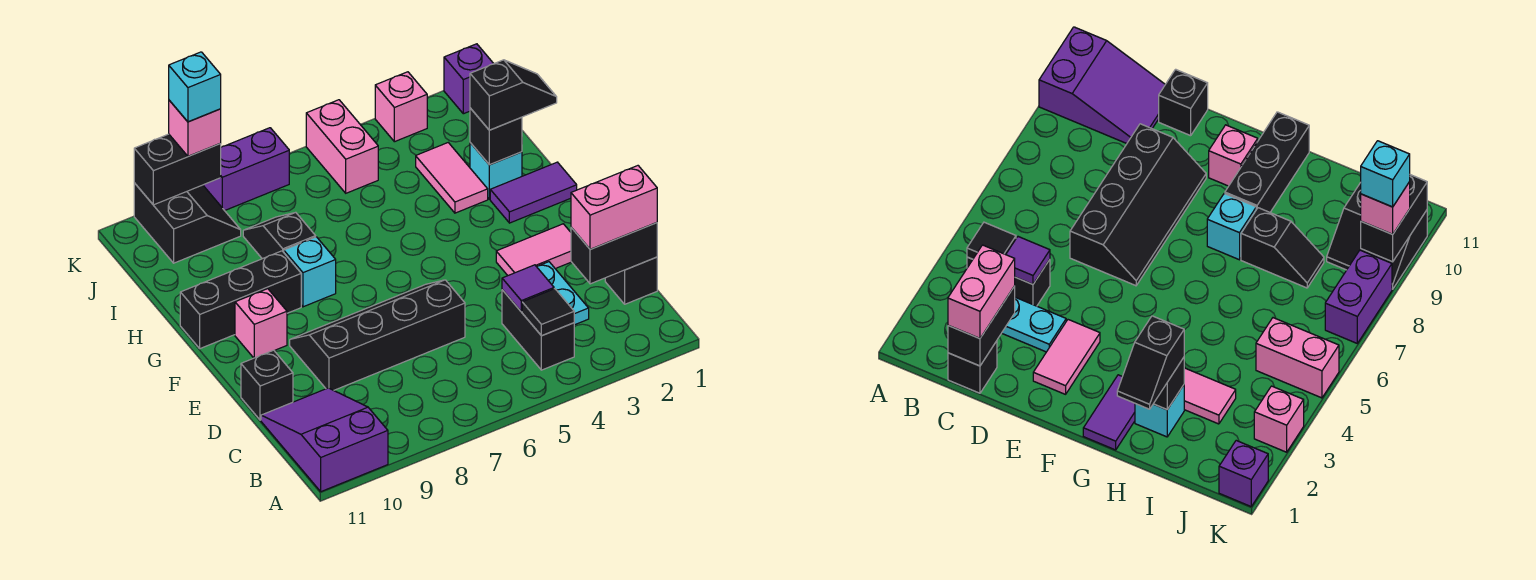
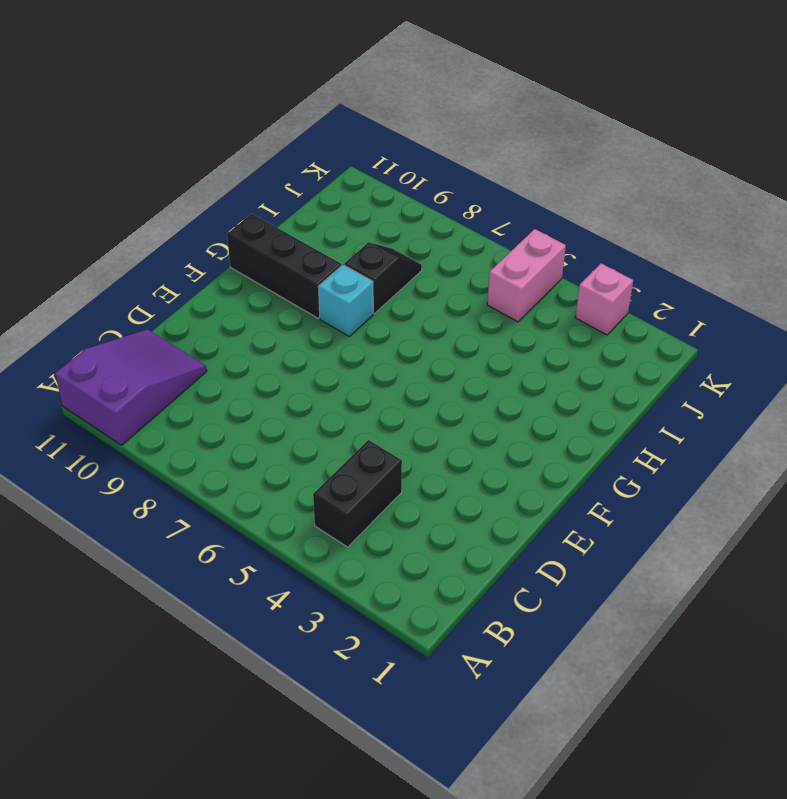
none -> black brick C1 level 1
none -> cyan plate C3:D3 level 1
none -> black slope D6:E9 level 1 top D

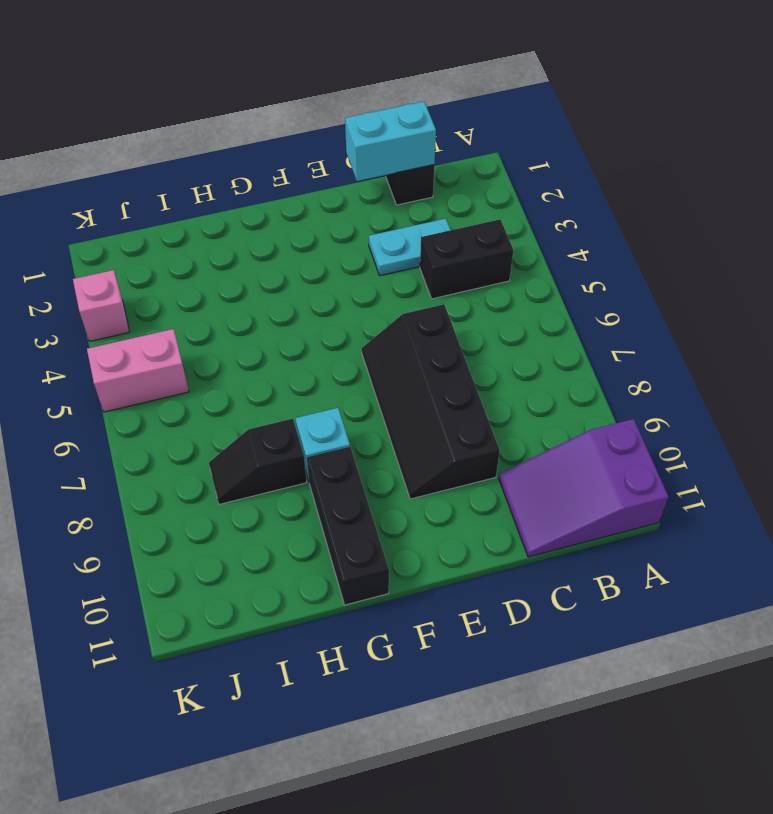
cyan brick C1:D1 level 2 -> black brick C1:C2 level 2
none -> black brick D11 level 1
none -> pink tile E2:E3 level 1
none -> pink brick F10 level 1

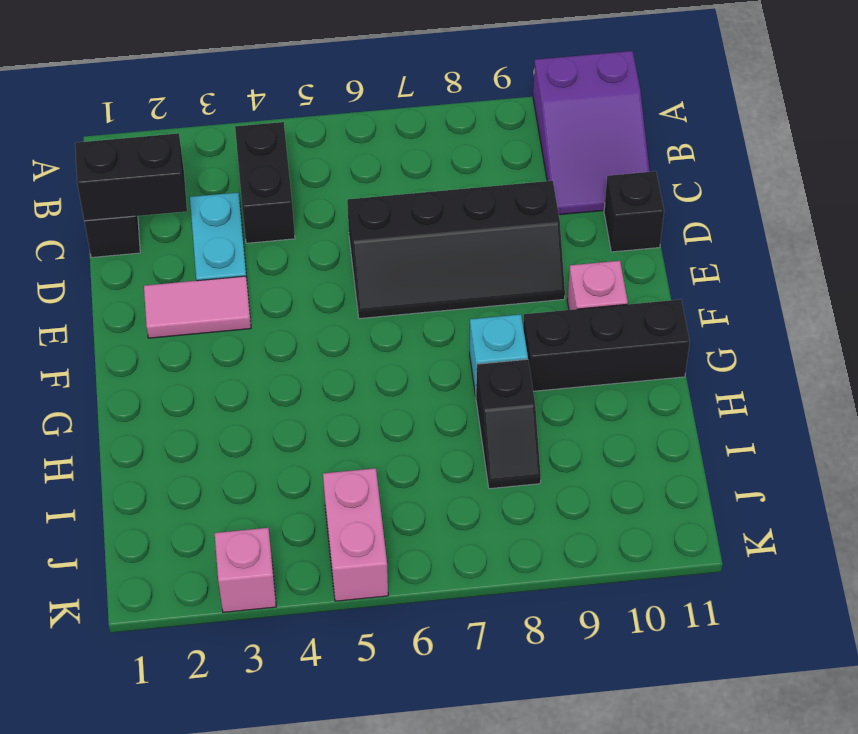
none -> purple tile G1:G2 level 1
none -> cyan brick H2 level 1
none -> pink tile H3:I3 level 1

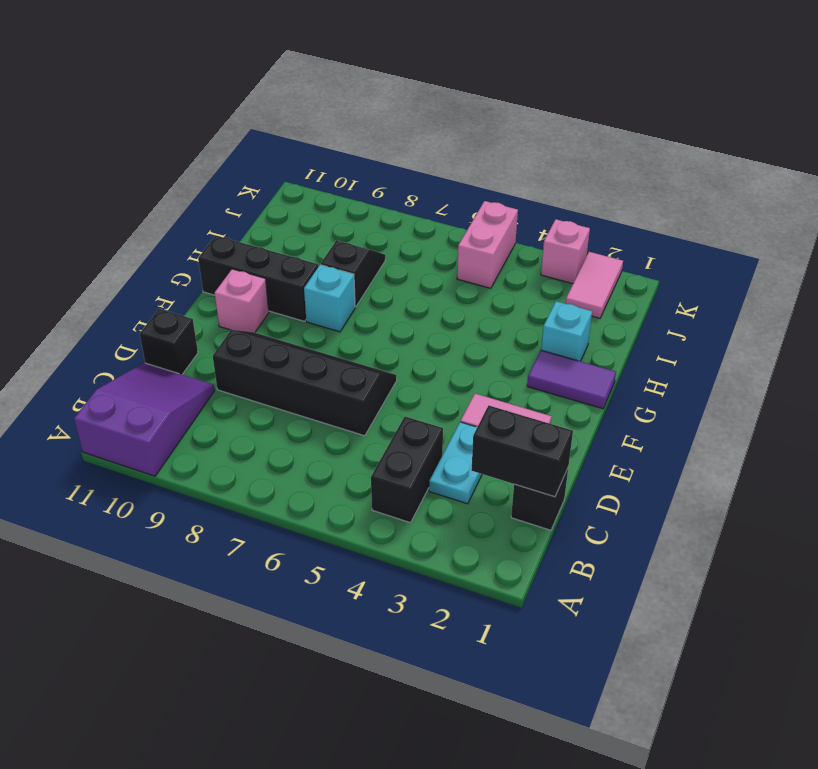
pink tile J2:K2 level 1 -> pink tile H3:I3 level 1
none -> black slope J9:K10 level 1 top 10
none -> purple brick K1 level 1
none -> purple brick K7:K8 level 1

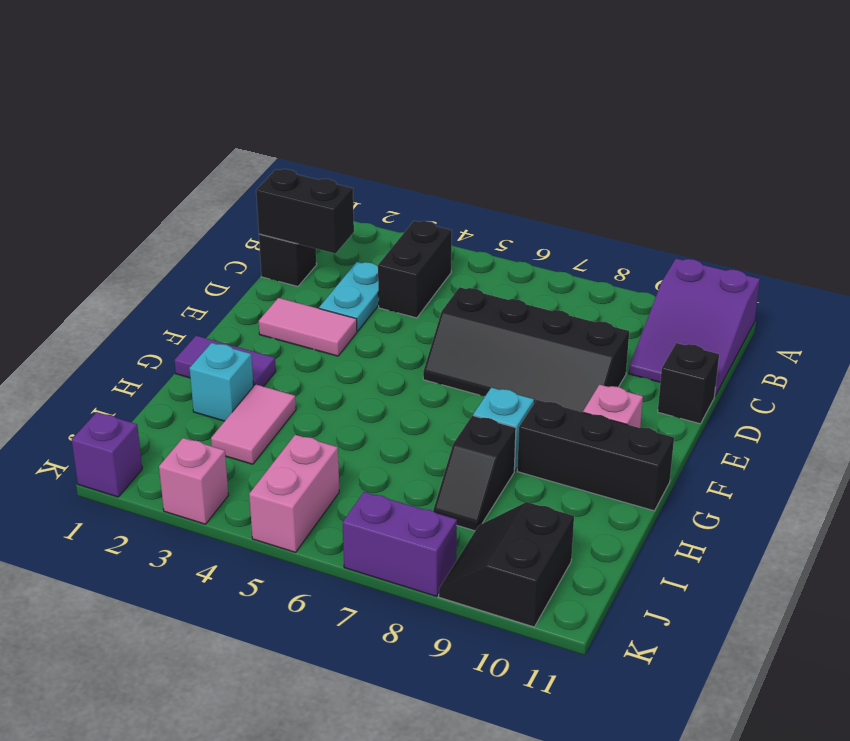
none -> black tile B4 level 2
none -> purple tile C4 level 2
none -> black brick H2 level 2

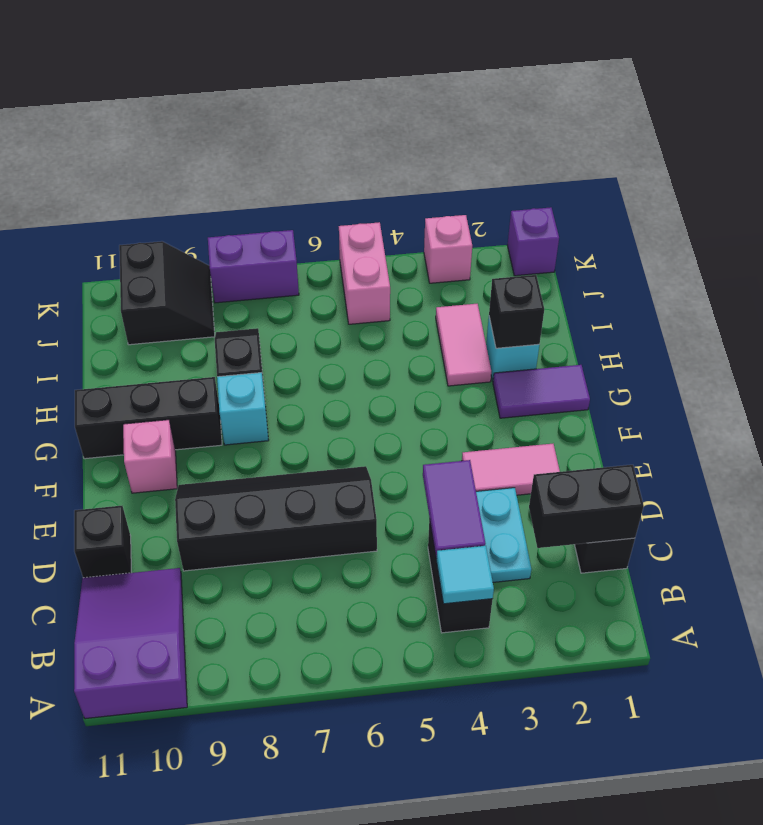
cyan tile B4 level 2 -> black tile B4 level 2
purple tile C4:D4 level 2 -> purple tile C4 level 2
none -> black brick K9:K10 level 2
none -> pink brick C1:C2 level 3
none -> black slope H1:H2 level 3 top 2

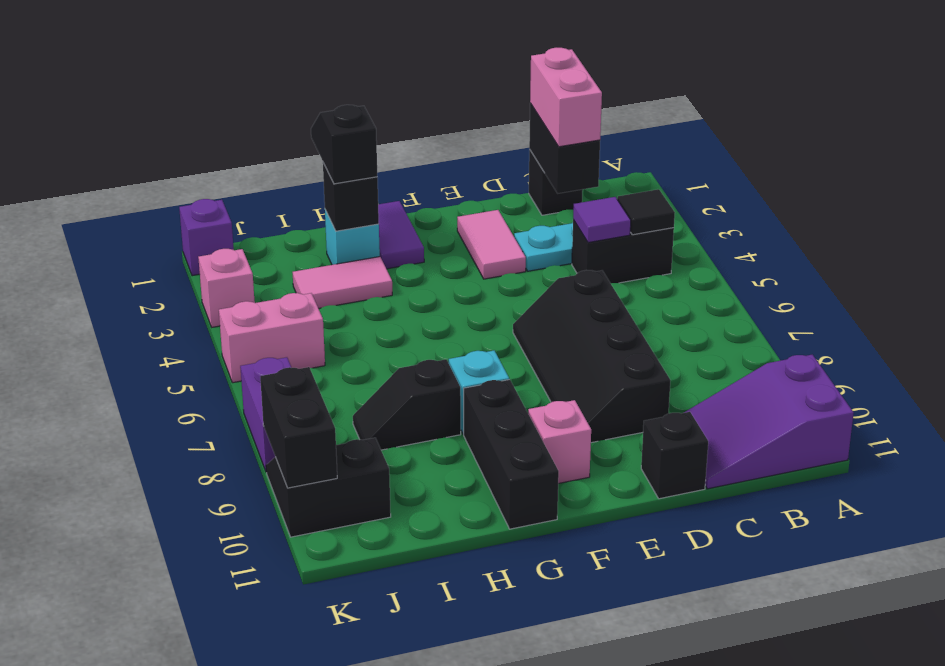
none -> pink brick K9 level 3
none -> cyan brick K9 level 4

